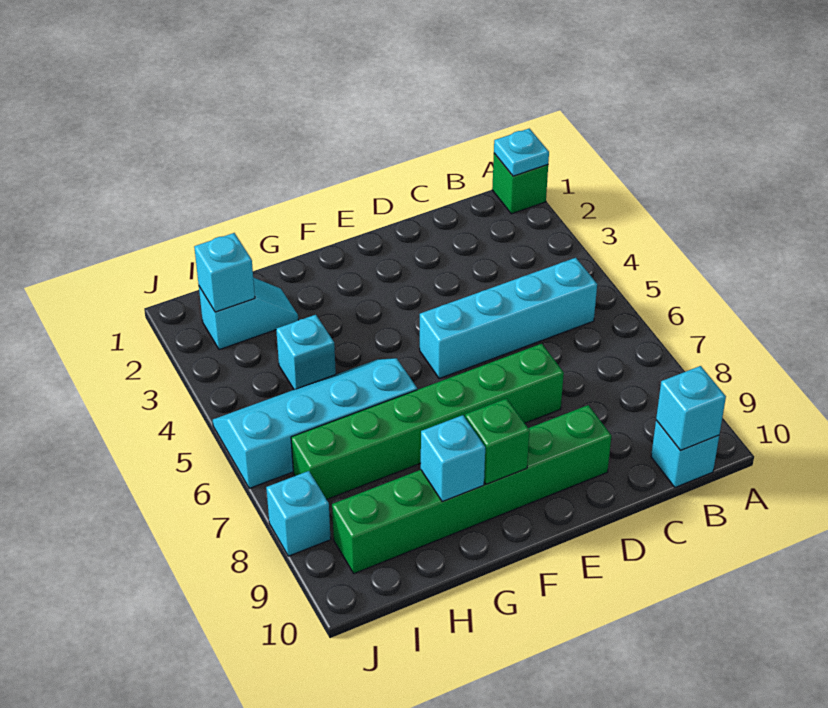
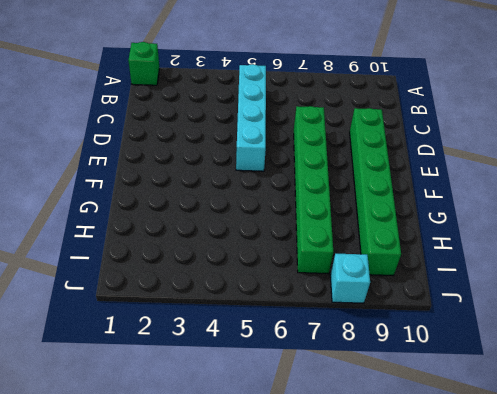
none -> cyan brick B10 level 1
none -> cyan slope G5:J6 level 1 top 6
none -> cyan slope H2:I2 level 1 top I

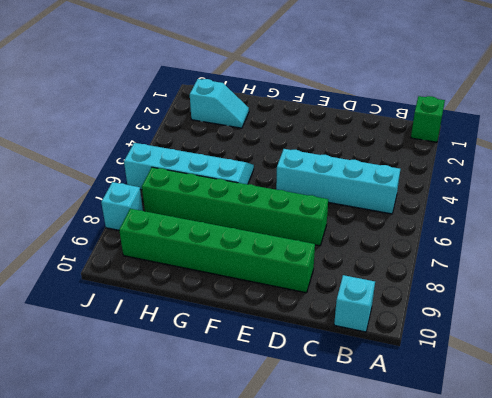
none -> cyan brick H4 level 1
none -> cyan plate A1 level 2
none -> cyan brick B10 level 2

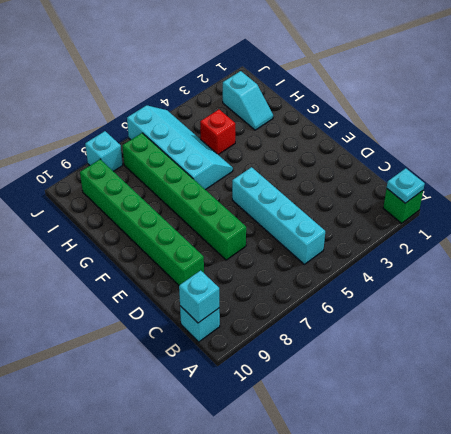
red brick H4 level 1 -> cyan brick H4 level 1
none -> green brick F9 level 2
none -> cyan brick G9 level 2
none -> cyan brick I2 level 2

